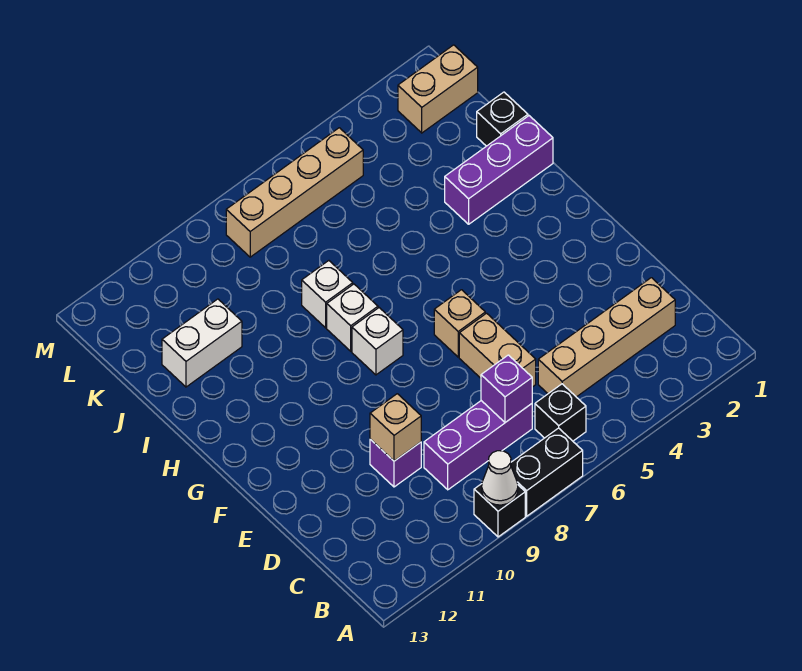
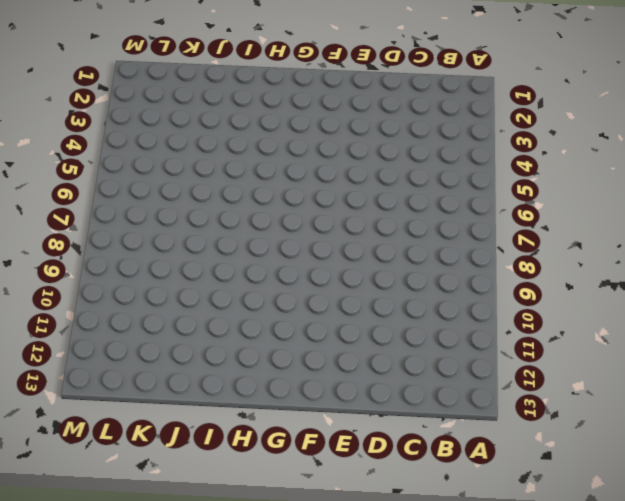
none -> black brick A7:A8 level 1
none -> black brick A9 level 1
none -> black brick B6 level 1

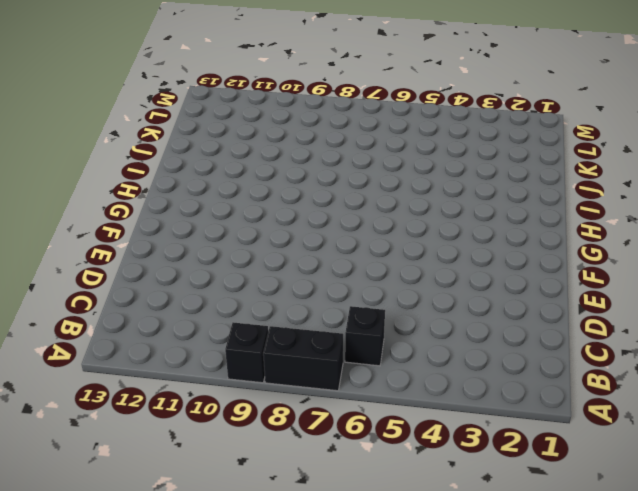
none -> tan brick C2:C5 level 1
none -> purple brick C7:C9 level 1
none -> tan brick D6:E6 level 1

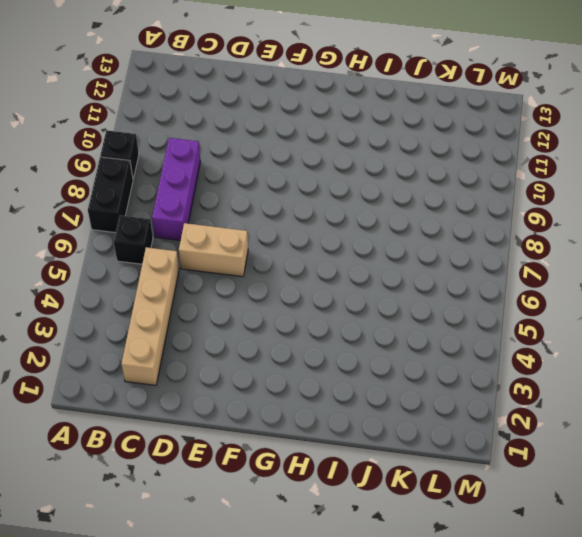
none -> purple brick D10 level 1
none -> tan brick F6 level 1
none -> white brick G8 level 1

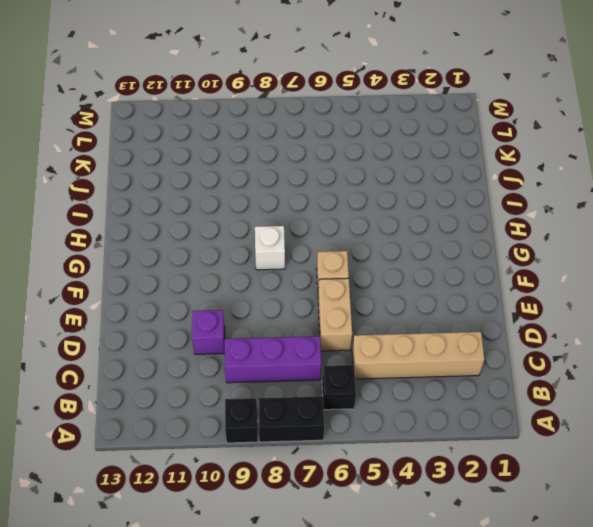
none -> white brick H8 level 1
none -> purple brick I1:I3 level 1
none -> white brick I8 level 1

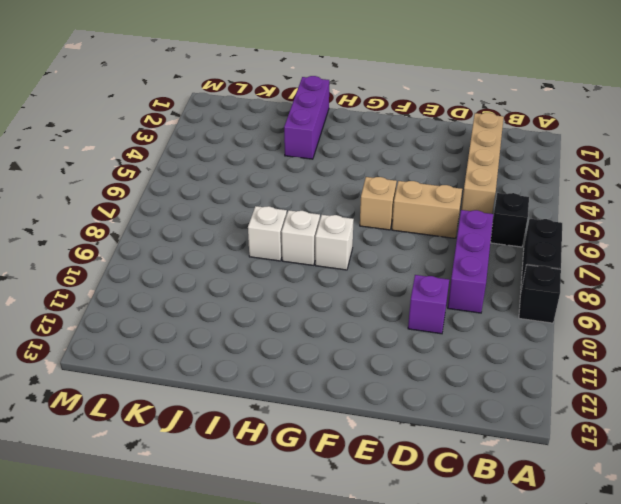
none -> black brick J1 level 1
none -> white brick J11:J12 level 1
none -> tan brick L1:L2 level 1

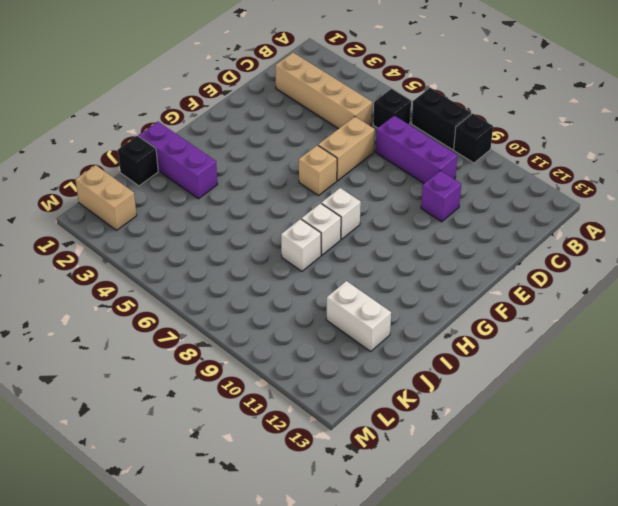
none -> tan brick L5:L8 level 1
none -> white cone A9 level 2
none -> purple brick C7 level 2

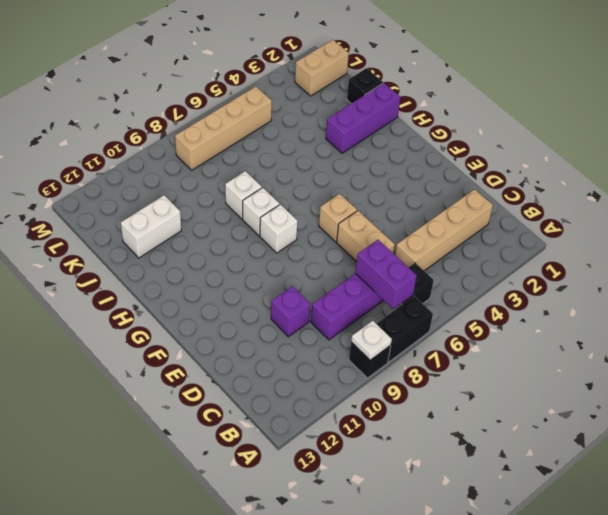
white plate A9 level 2 -> white cone A9 level 2
purple brick B7:C7 level 2 -> purple brick C7 level 2
none -> tan brick D10 level 2

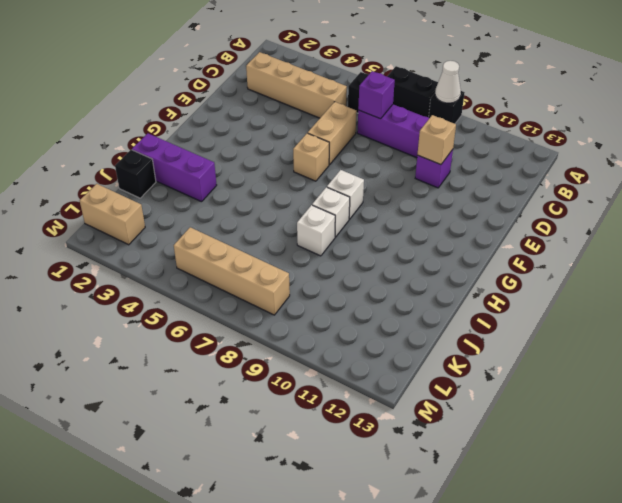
none -> white brick J11:J12 level 1

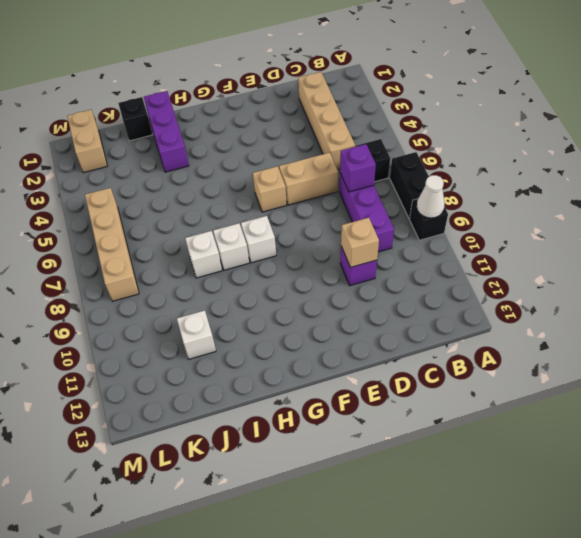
white brick J11 level 1 -> white brick J11:J12 level 1

